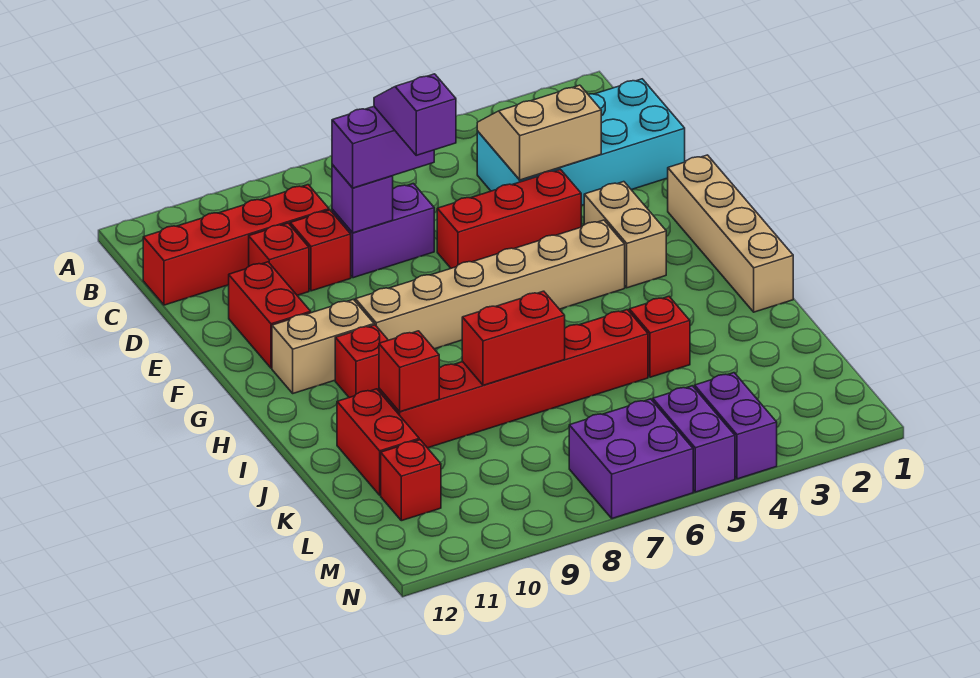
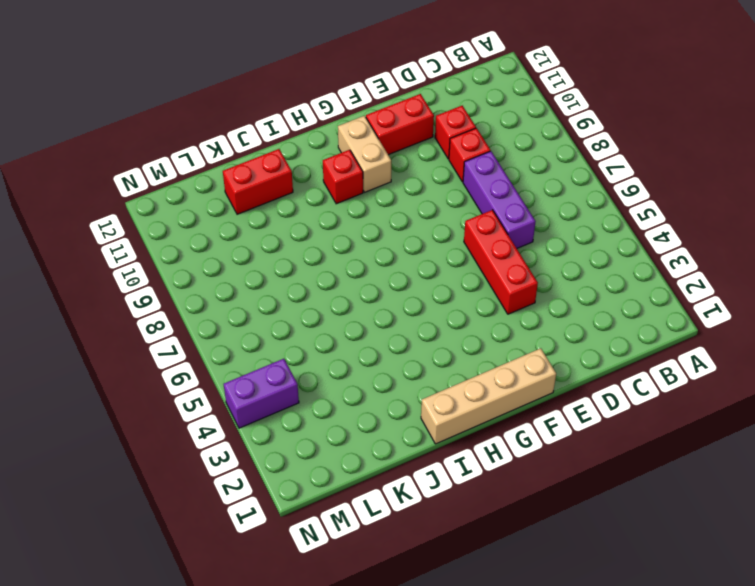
purple brick D6:D8 level 1 -> purple brick D7:D8 level 1
none -> cyan brick C1:D4 level 1
none -> red brick C9:C12 level 1
none -> tan brick F3:G3 level 1

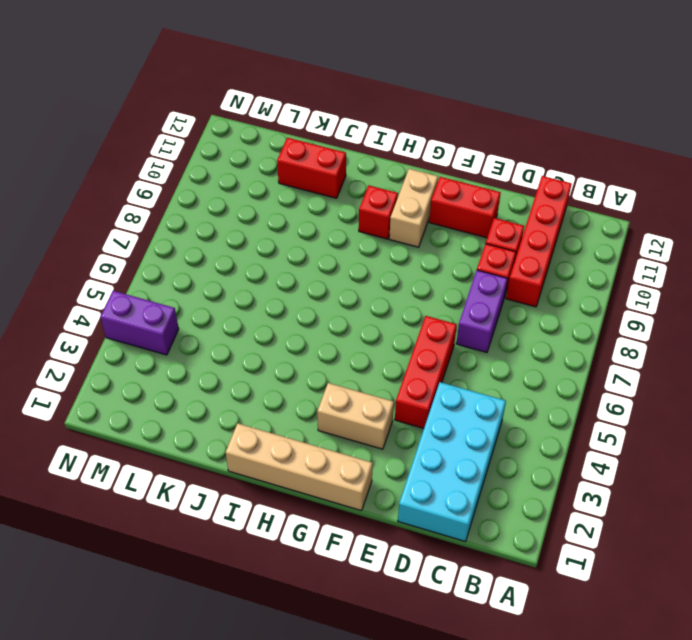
none -> tan brick G4:G9 level 1
none -> red brick J4 level 1
none -> red brick J5:J10 level 1

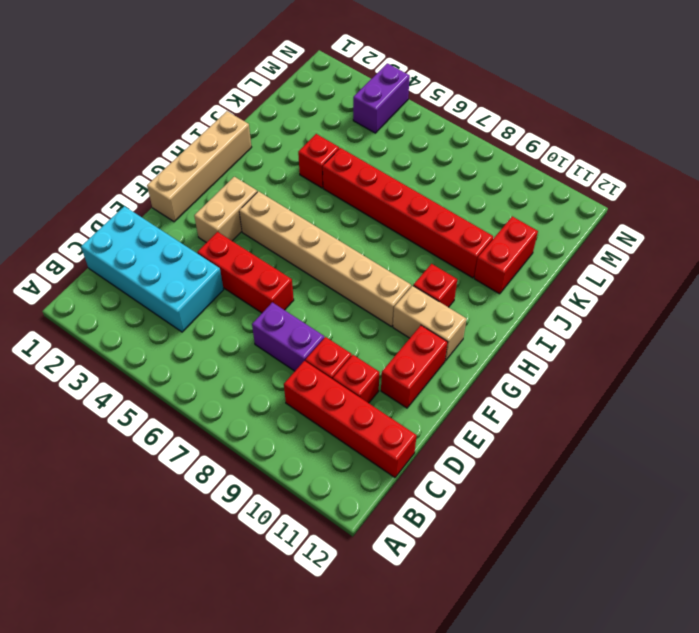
none -> red brick L11 level 1
none -> purple brick M5:N5 level 1
none -> purple brick M6:N7 level 1

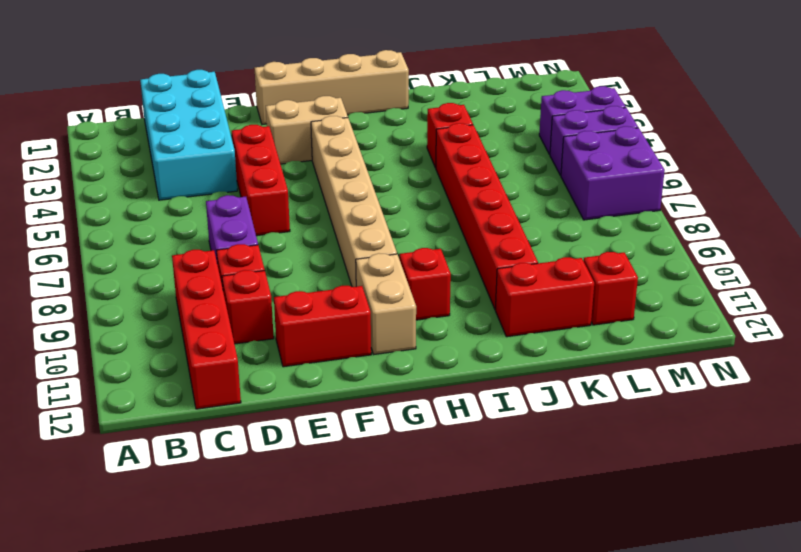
none -> tan slope C3:D4 level 2 top D
none -> purple brick D8 level 2
none -> red brick J7:J8 level 2

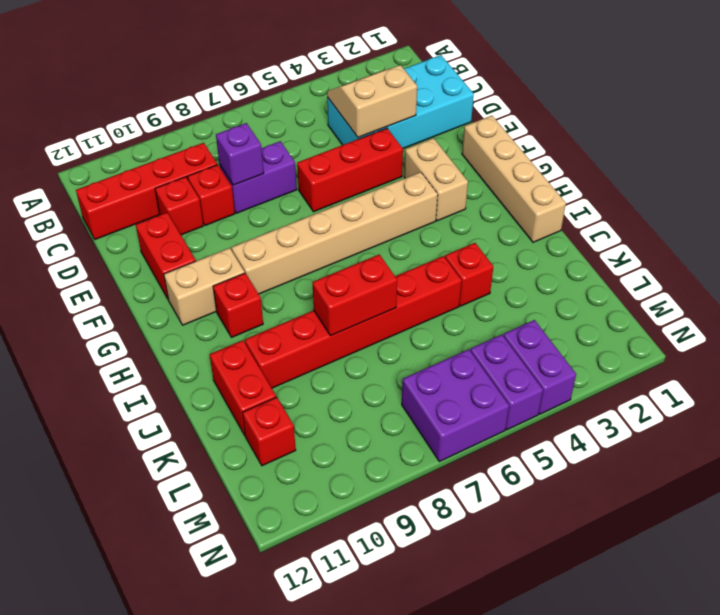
none -> red brick J10 level 2
none -> purple brick D7:D8 level 3
none -> purple slope D7:E7 level 4 top E

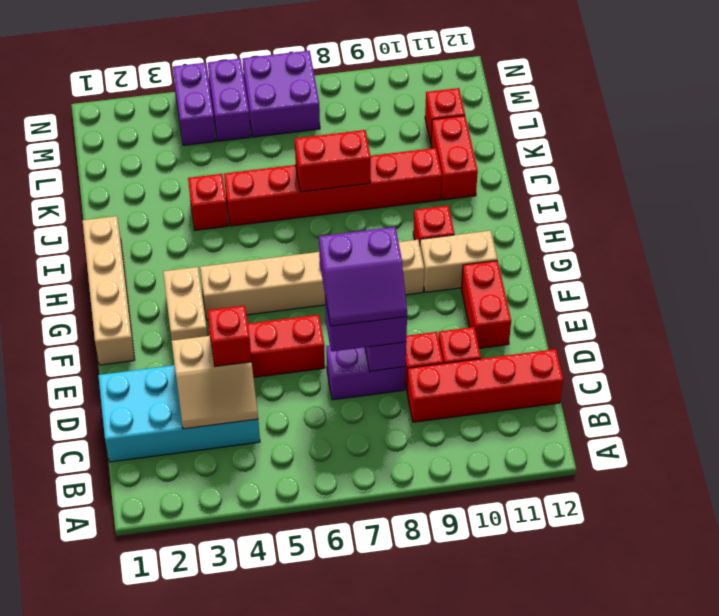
red brick D4 level 3 -> red brick J10 level 2
purple slope D7:E8 level 4 top E -> purple slope D7:E7 level 4 top E

